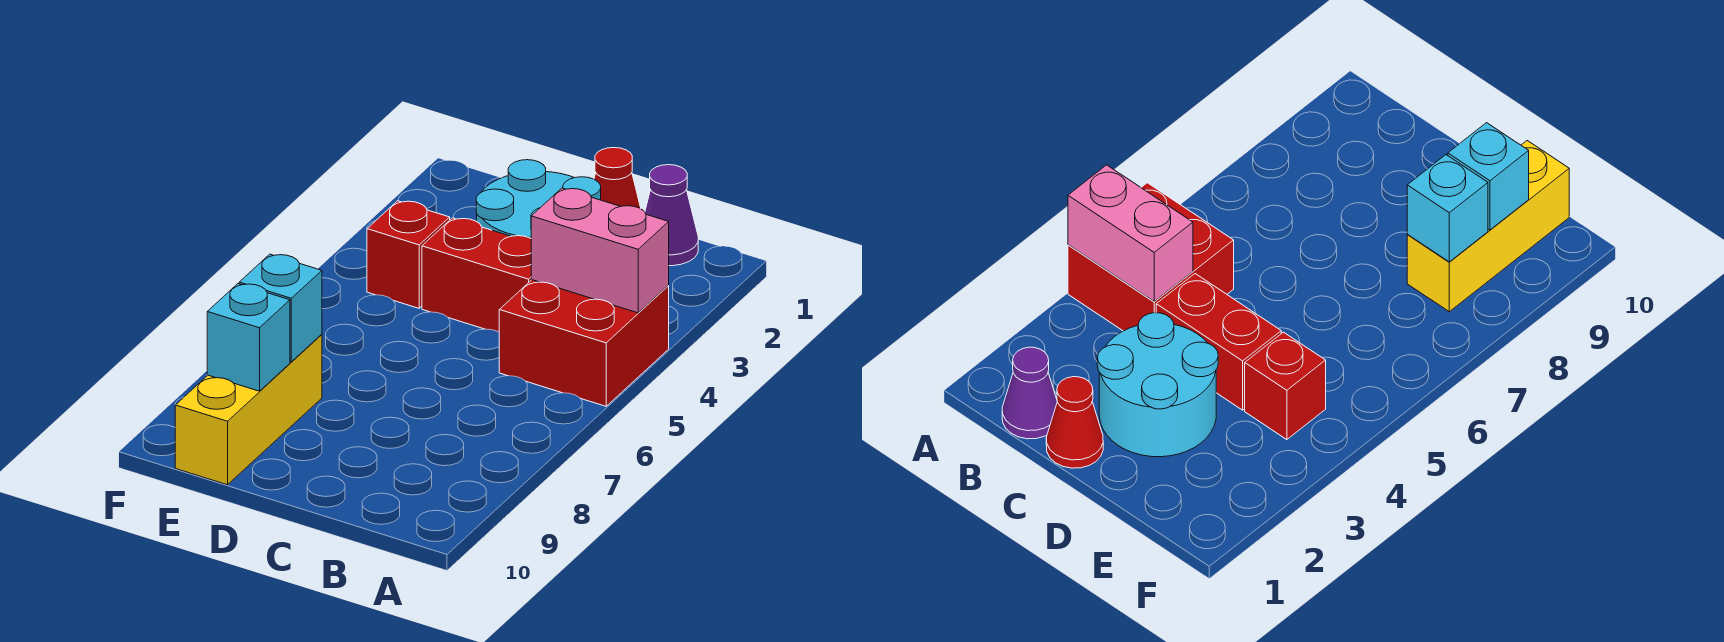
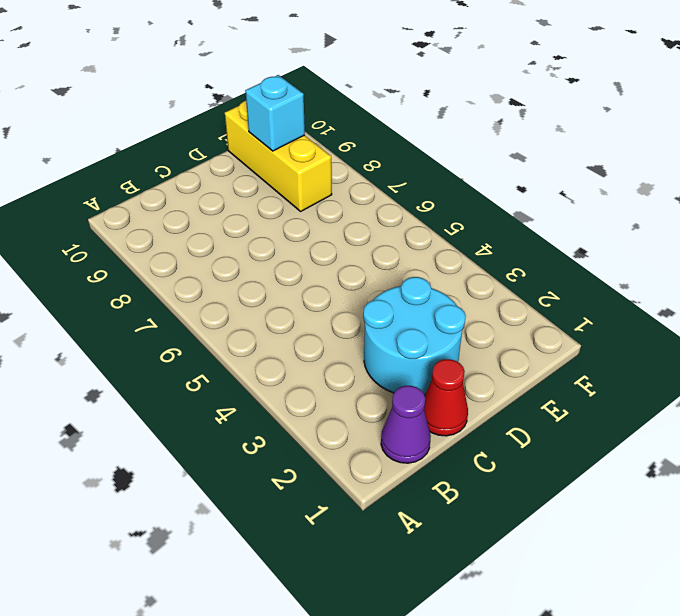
none -> red brick A4:B5 level 1
none -> red brick C4:D4 level 1

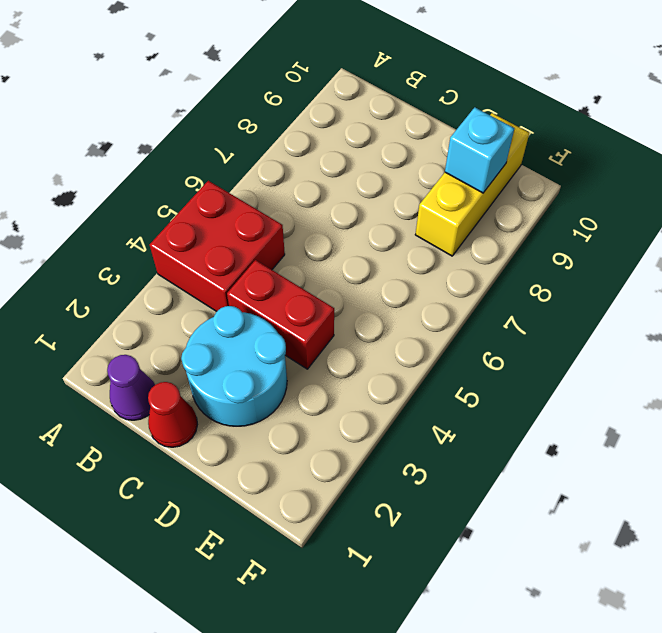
none -> red brick E4 level 1
none -> pink brick A4:B4 level 2

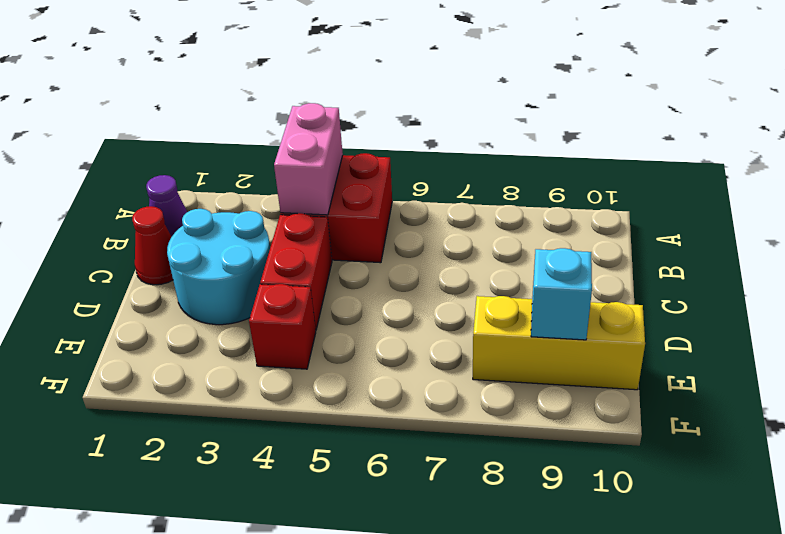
none -> cyan brick E8 level 2

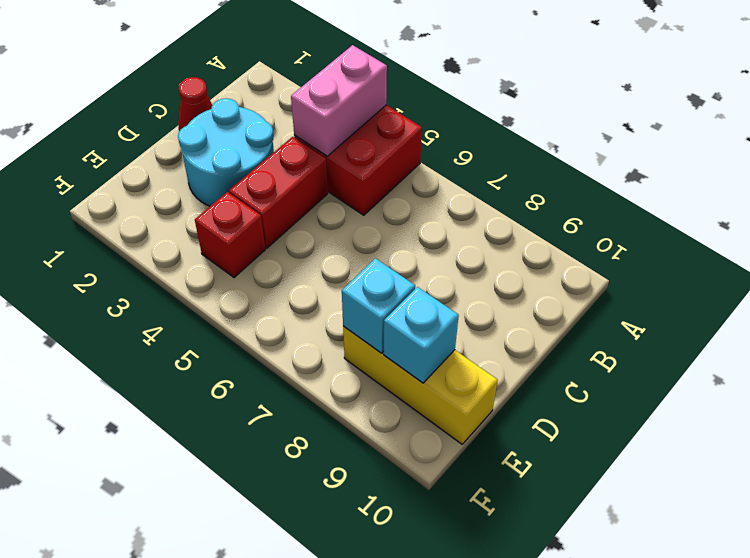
none -> purple cone B1 level 1

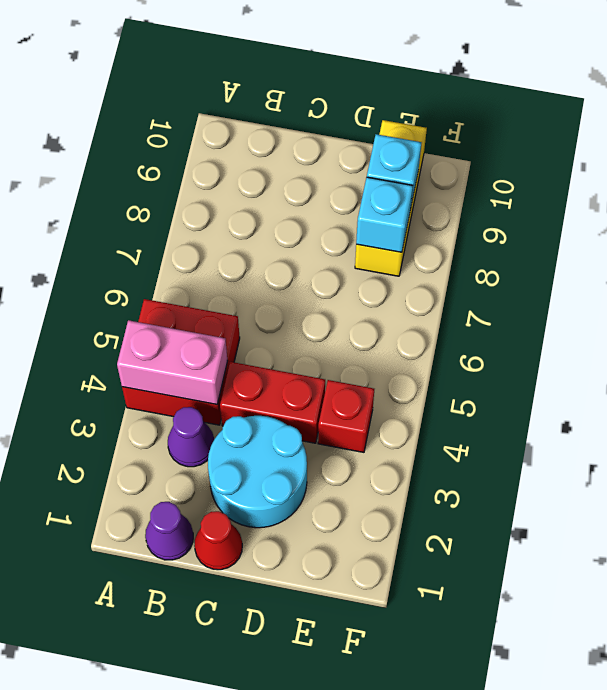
purple cone B3 level 1 -> none

